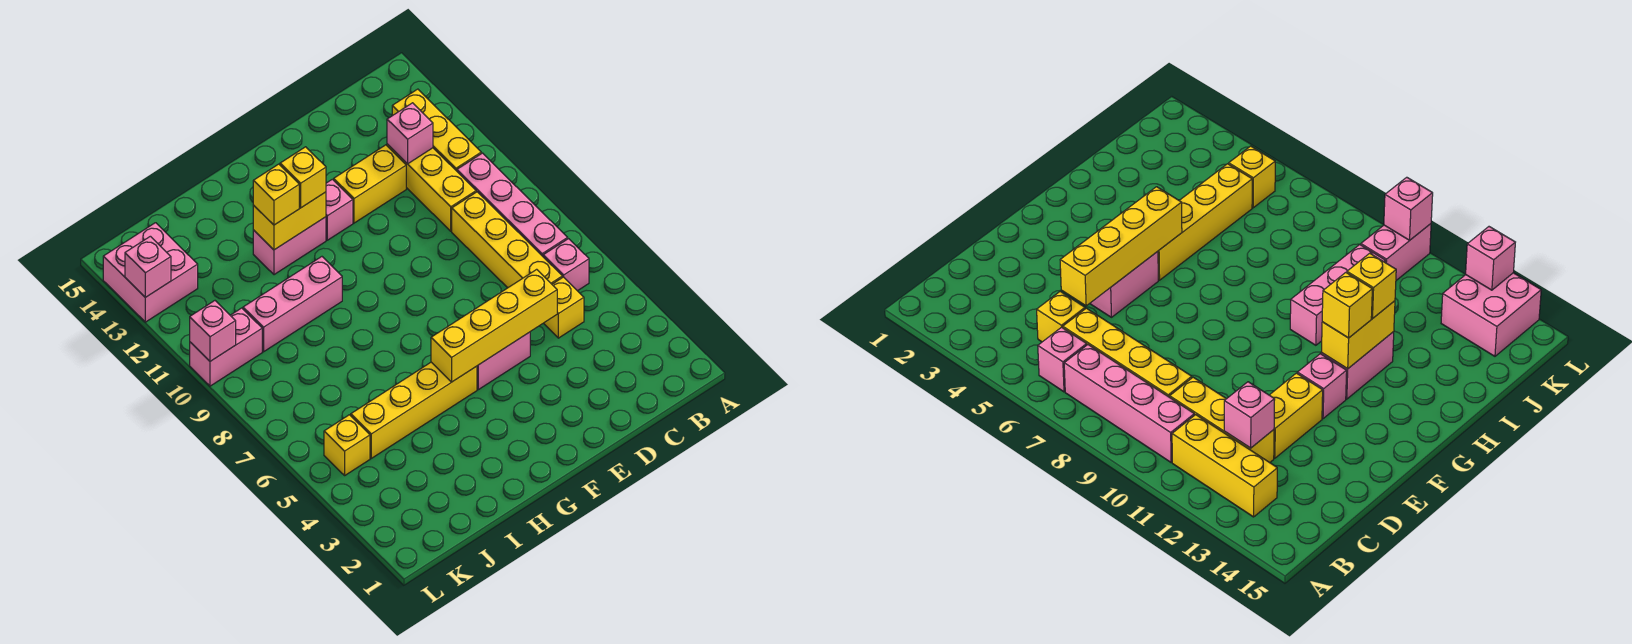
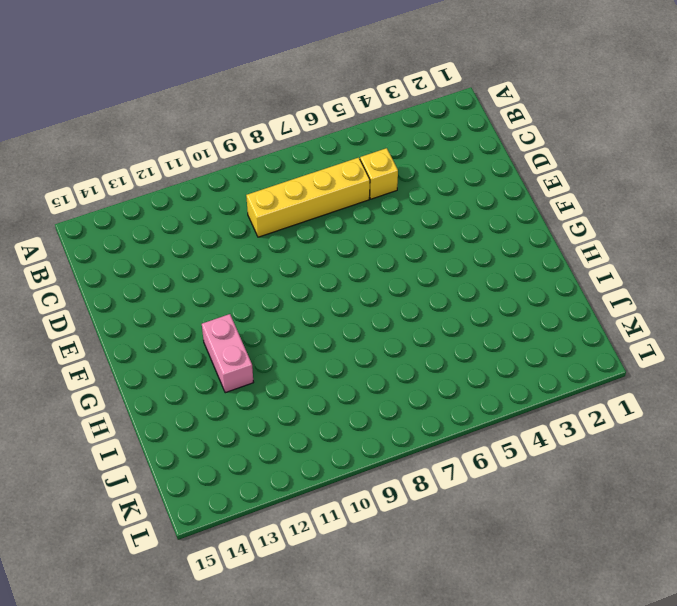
none -> pink brick B6 level 1
none -> pink brick B7:B10 level 1
none -> yellow brick B11:B13 level 1

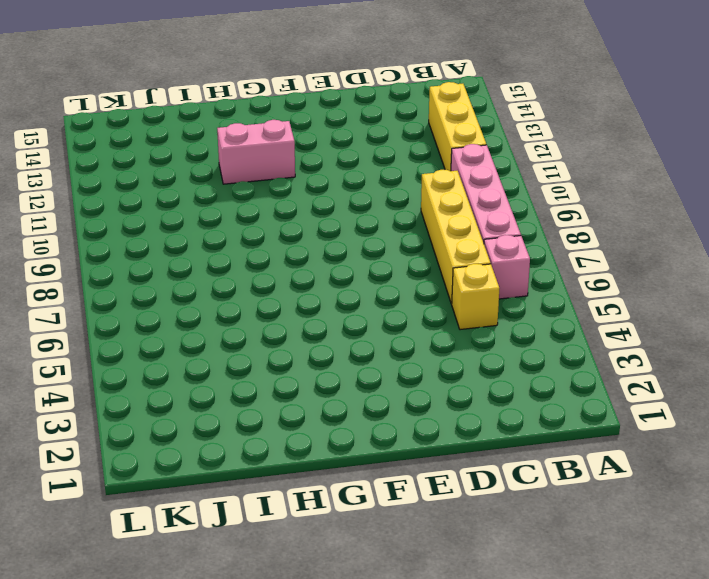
none -> yellow brick C10:C12 level 1
none -> yellow brick D12:E12 level 1
none -> pink brick E5:F5 level 1

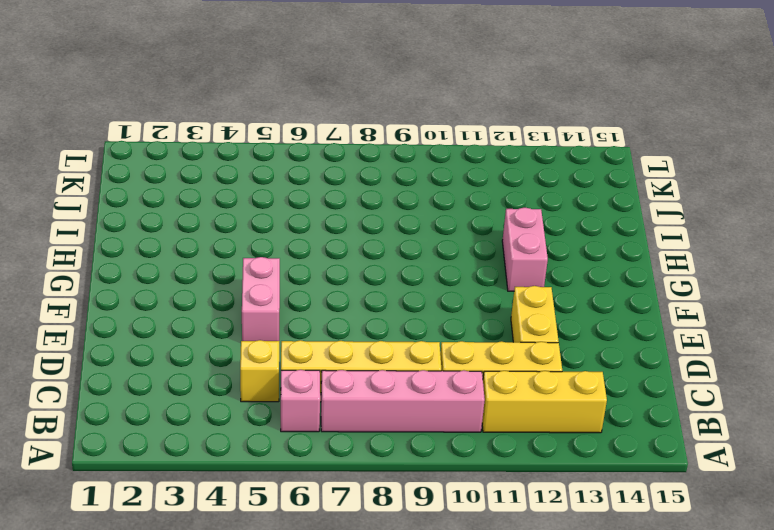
none -> pink brick F12 level 1
none -> yellow brick G5:J5 level 1
none -> pink brick H10:J10 level 1

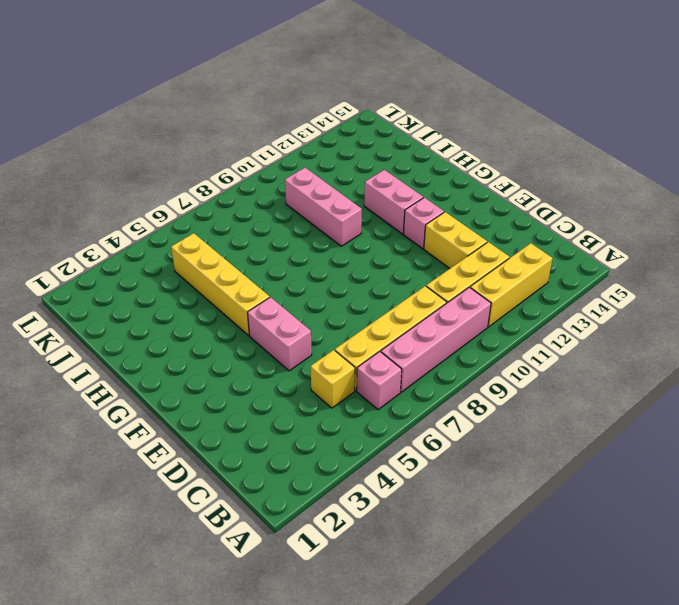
none -> yellow brick K5 level 1
none -> pink brick K10:L10 level 1
none -> pink brick K13:L14 level 1

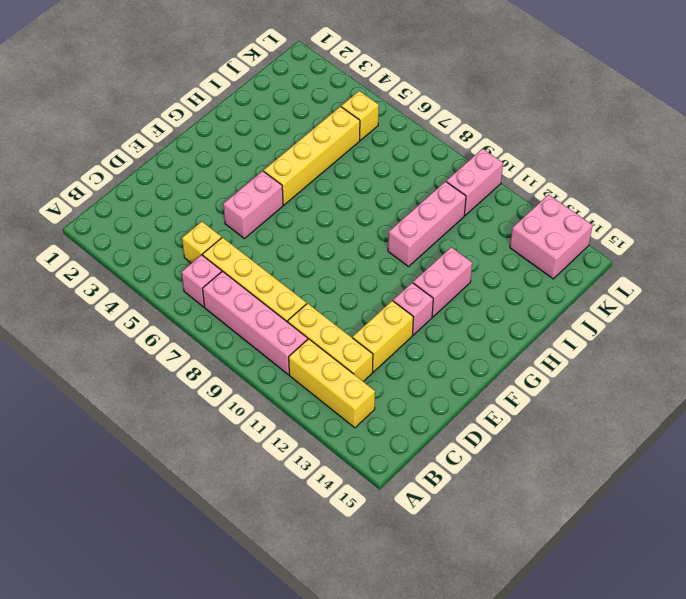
none -> pink brick C12 level 2
none -> yellow brick D5:G5 level 2
none -> yellow brick G12:H12 level 2

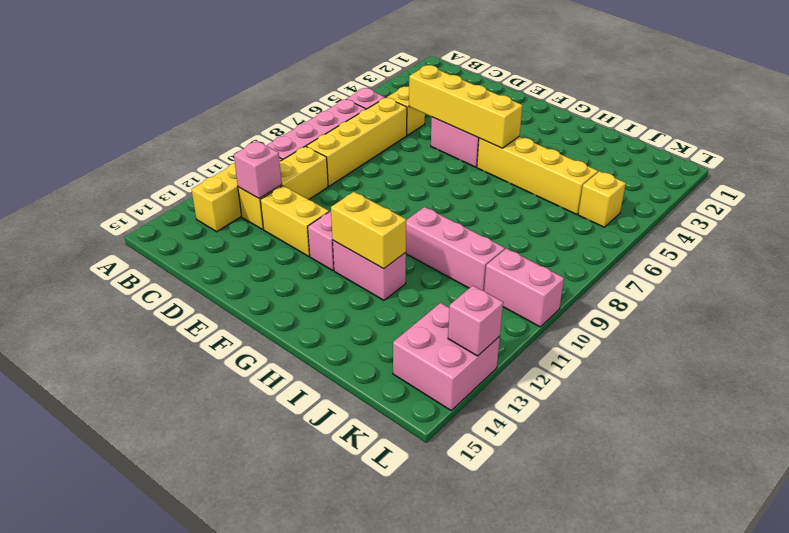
none -> pink brick L10 level 2
none -> yellow brick G12 level 3
none -> yellow brick H12 level 3

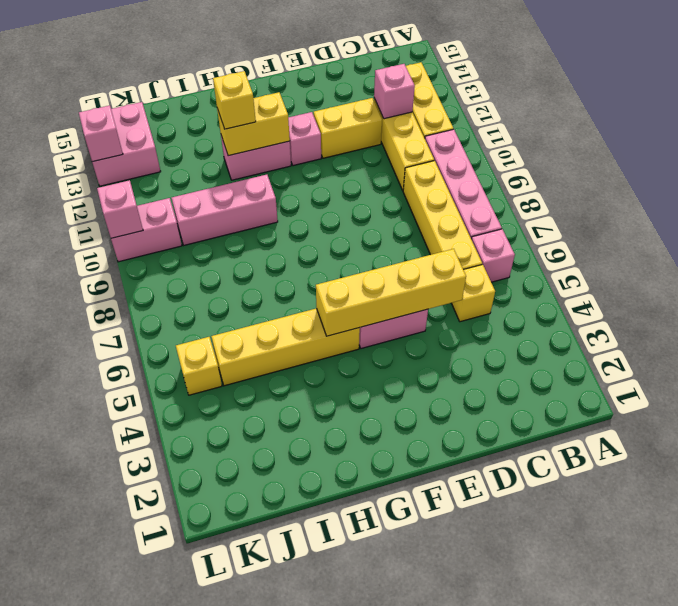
none -> yellow brick G12 level 3

